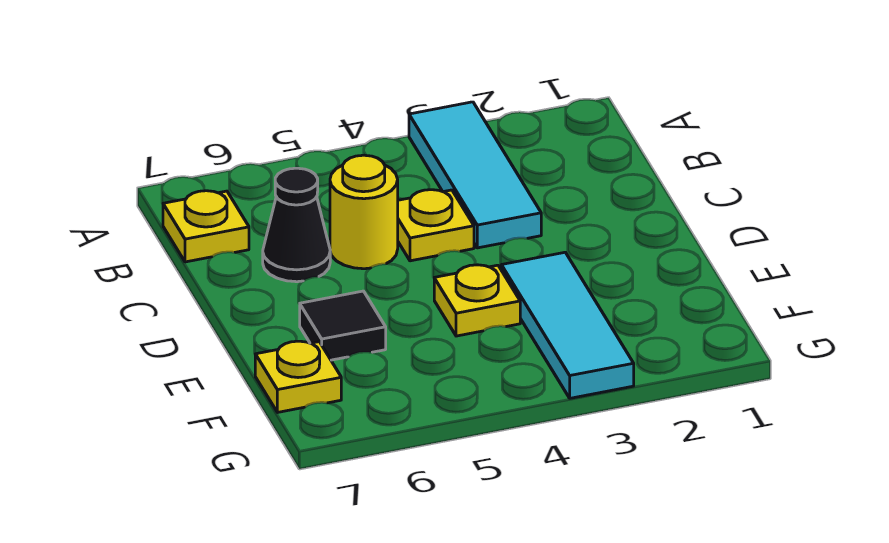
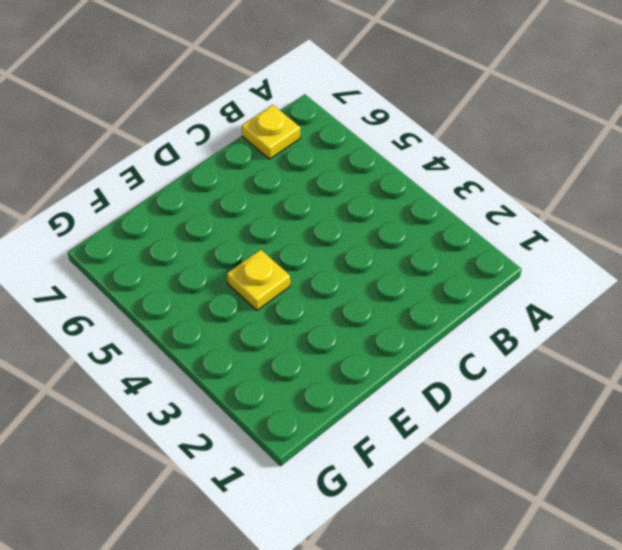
none -> cyan tile A3:C3 level 1
none -> yellow plate C4 level 1

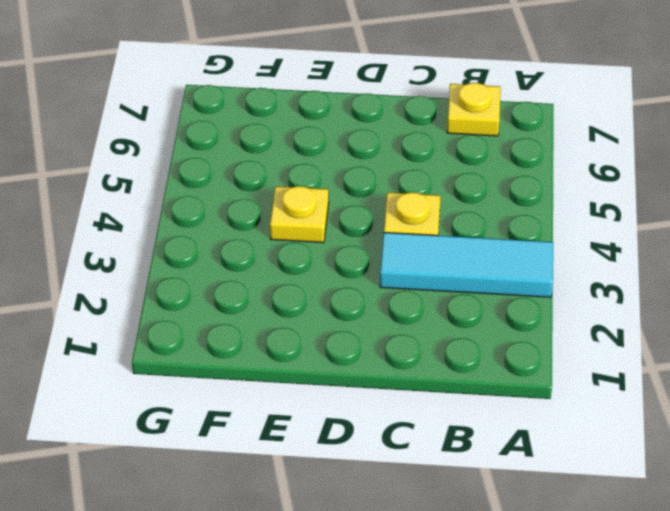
none -> yellow round brick C5 level 1
none -> black cone C6 level 1

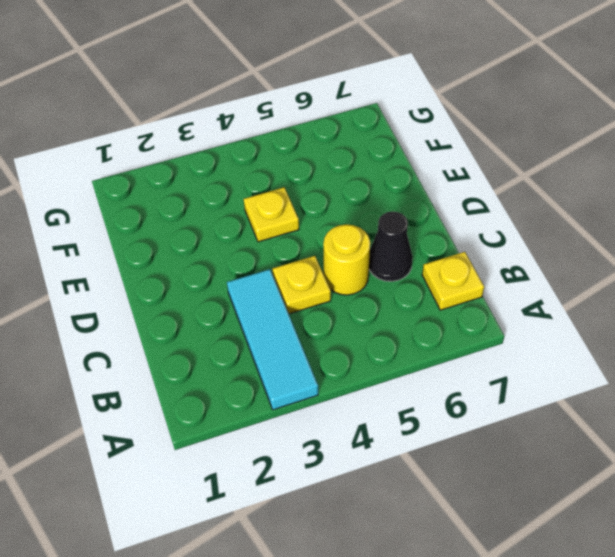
none -> cyan tile E3:G3 level 1
none -> black tile E6 level 1

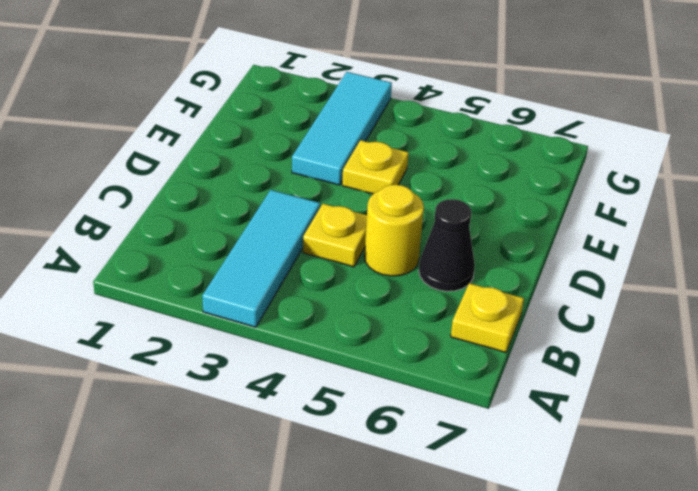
none -> black tile E6 level 1
none -> yellow plate F7 level 1

